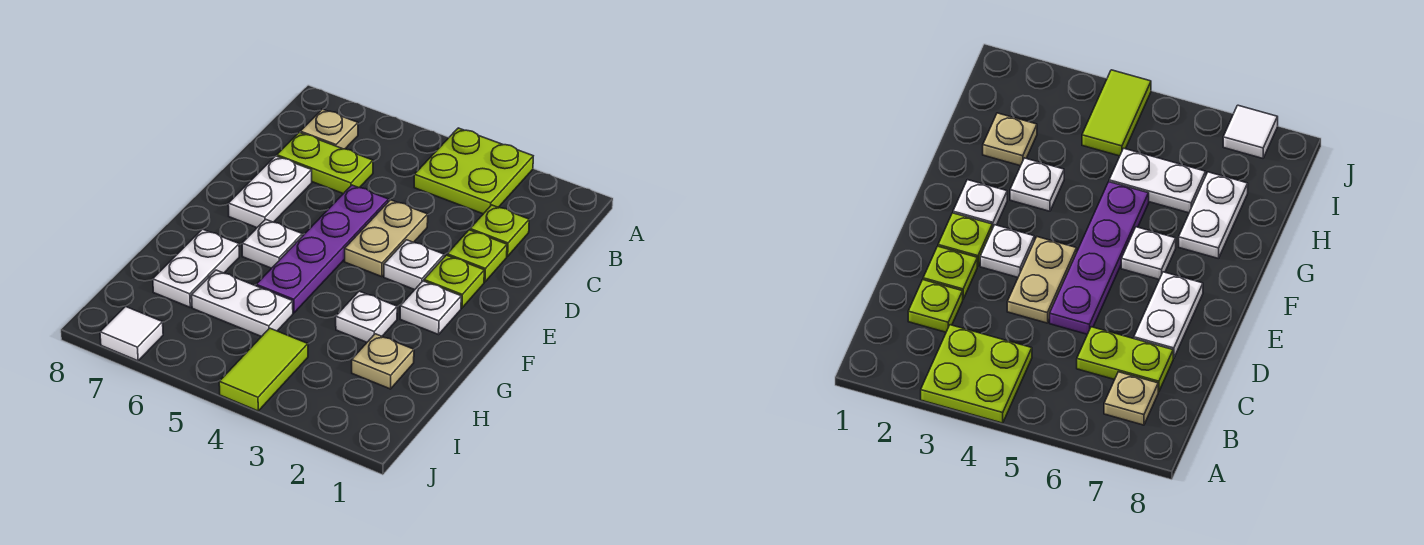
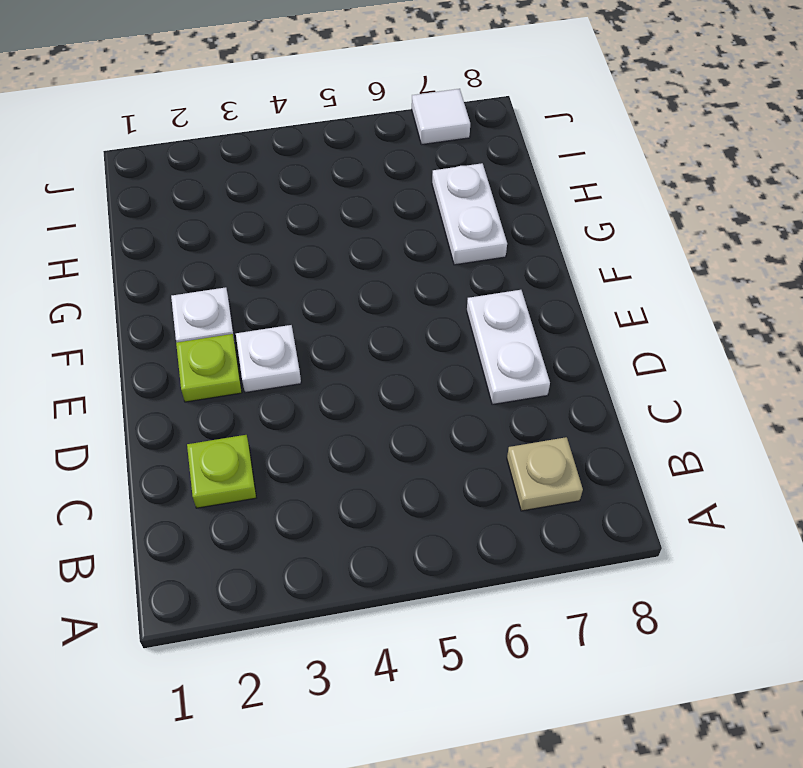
none -> lime plate A3:B4 level 1
none -> lime plate C6:C7 level 1
none -> lime plate D2 level 1

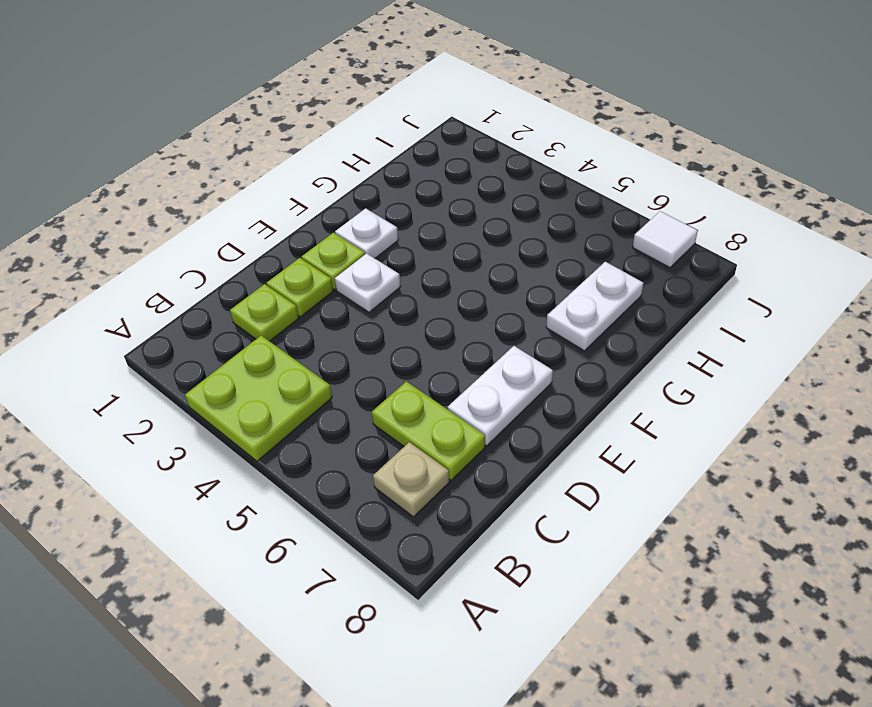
none -> tan plate D4:E4 level 1
none -> purple plate D5:G5 level 1
none -> white plate F6 level 1

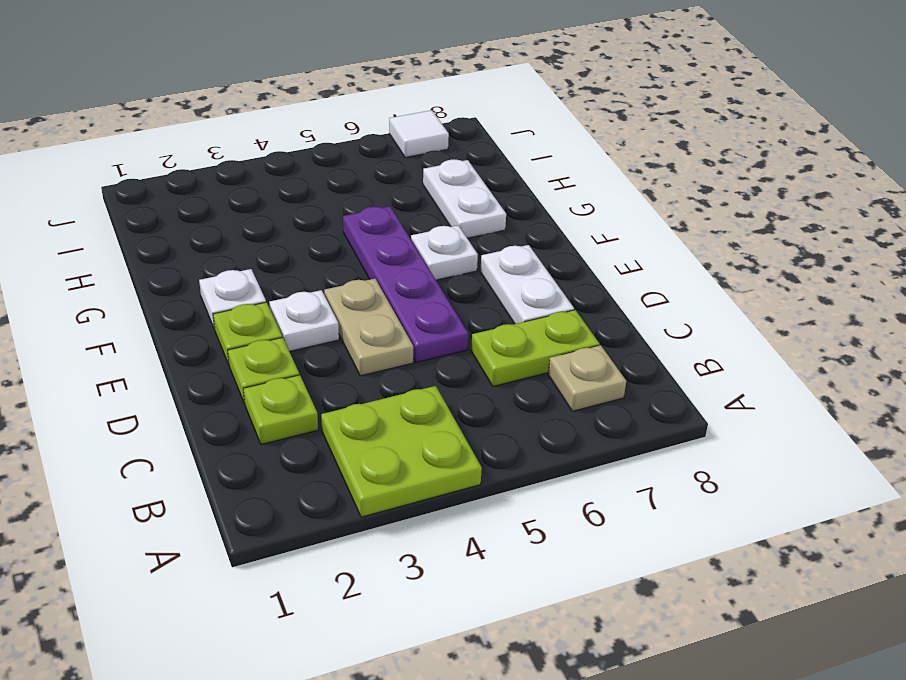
none -> white plate G3 level 1
none -> tan plate H2 level 1
none -> white plate H5:H6 level 1

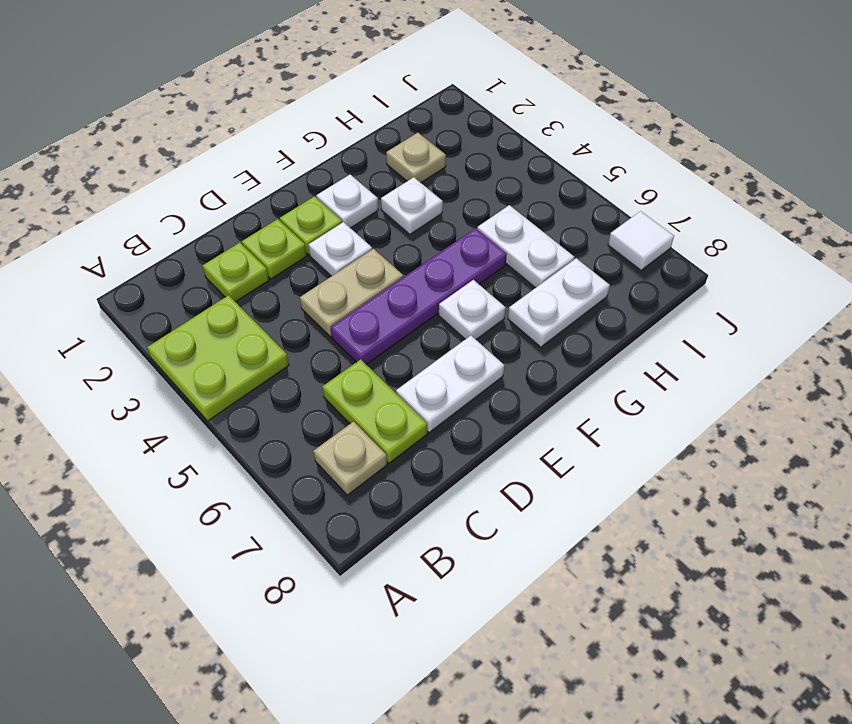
none -> lime tile I4:J4 level 1

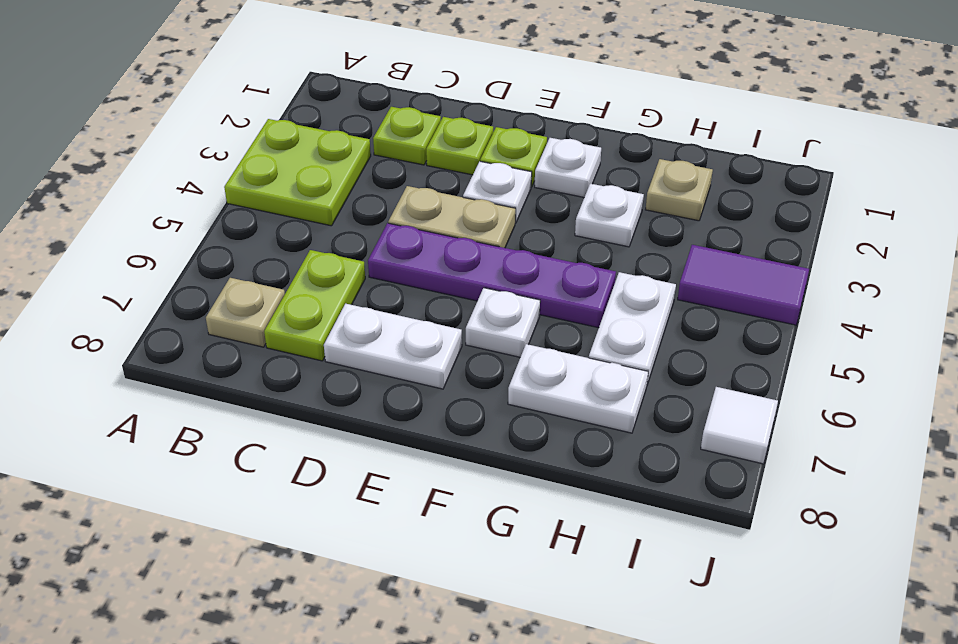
purple tile I4:J4 level 1 -> lime tile I4:J4 level 1

